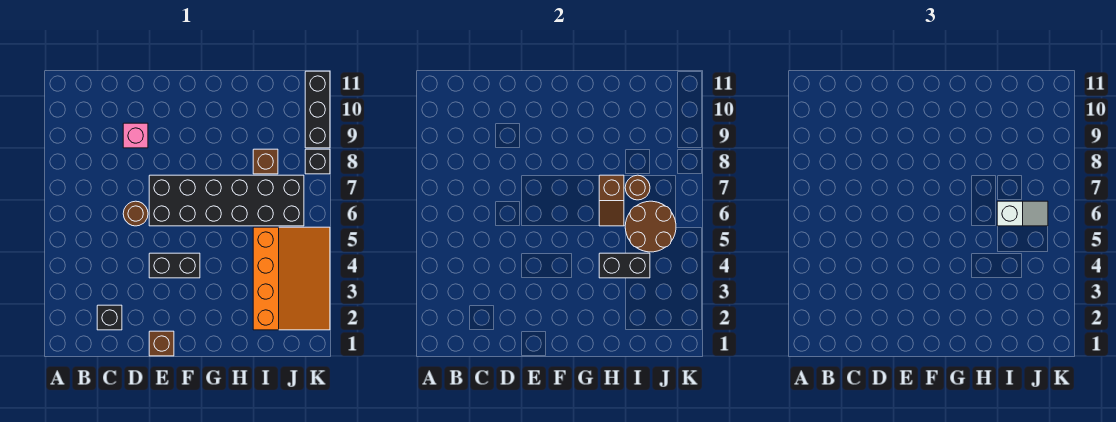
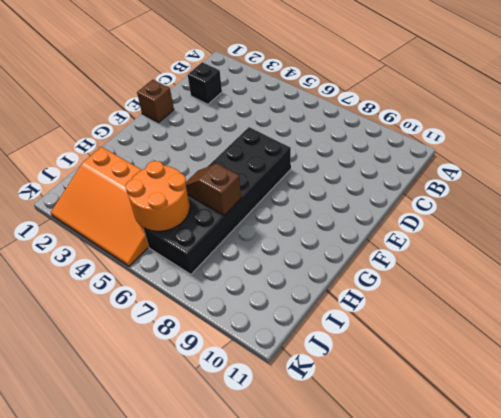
orange round brick I5:J6 level 2 -> brown round brick I5:J6 level 2
none -> brown round brick D6 level 1
none -> pink brick D9 level 1
none -> black brick E4:F4 level 1

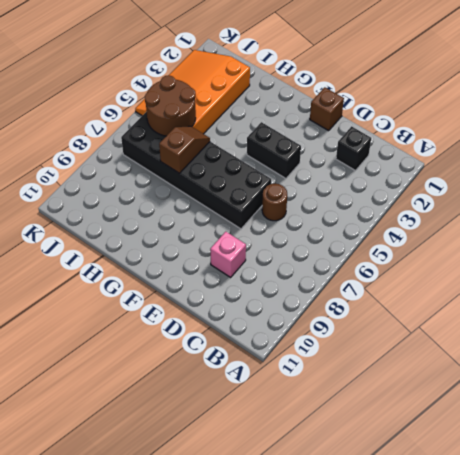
none -> brown brick I8 level 1
none -> black brick K8 level 1
none -> black brick K9:K11 level 1

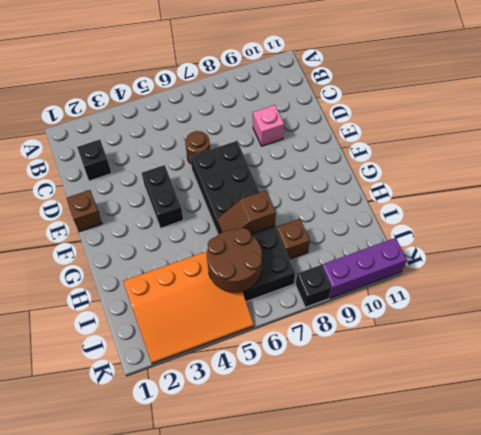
purple brick K9:K11 level 1 -> black brick K9:K11 level 1
none -> black brick H4:I4 level 2
none -> brown round brick I7 level 2
none -> white slope I6:J6 level 3 top I

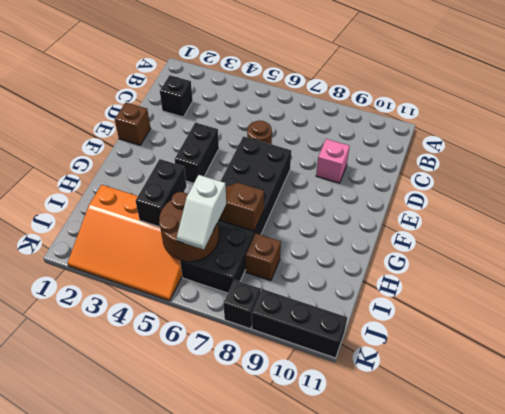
none -> brown round brick I7 level 2

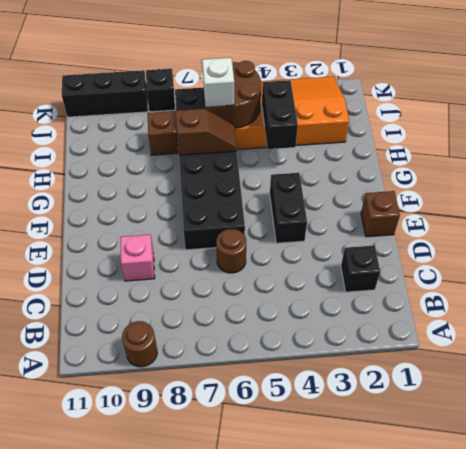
brown round brick A9 level 1 -> brown round brick I7 level 2

